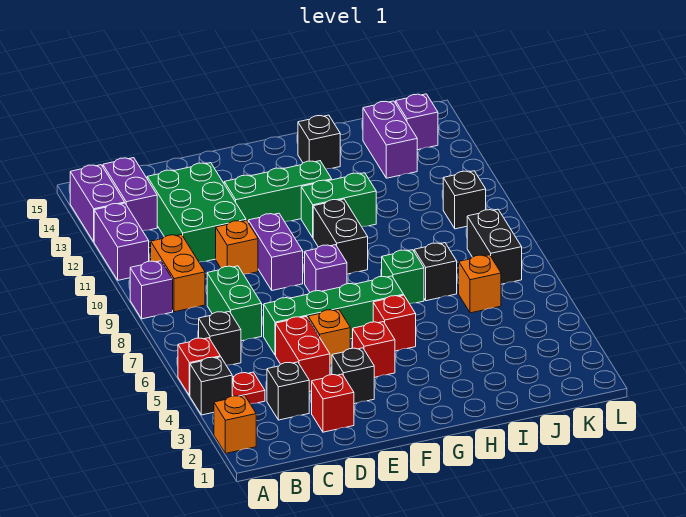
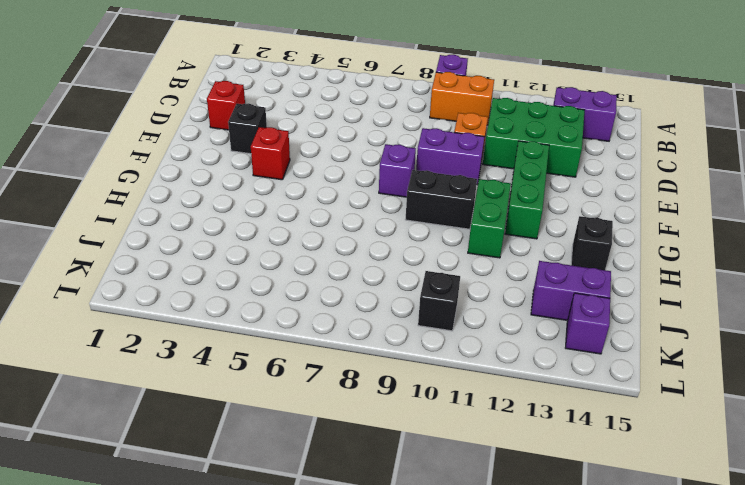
none -> orange brick A2 level 1
none -> black brick A4 level 1
none -> red brick A5 level 1
none -> purple brick A11:A12 level 1

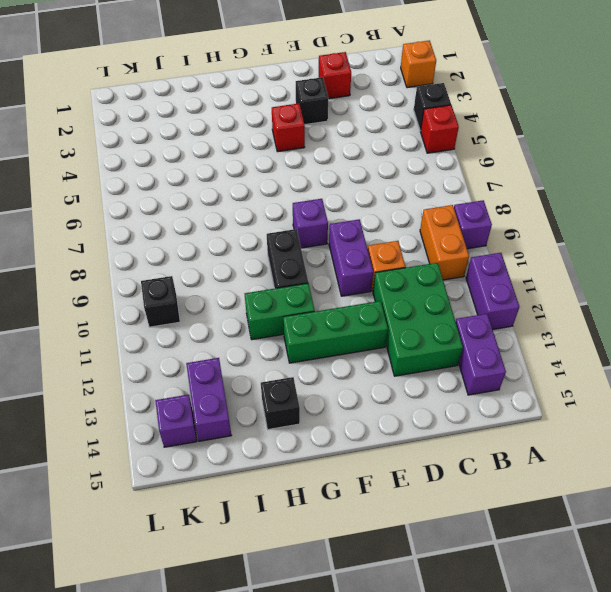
none -> purple brick A13:A14 level 1
none -> red plate B4 level 1
none -> black brick B6 level 1
none -> black brick C3 level 1

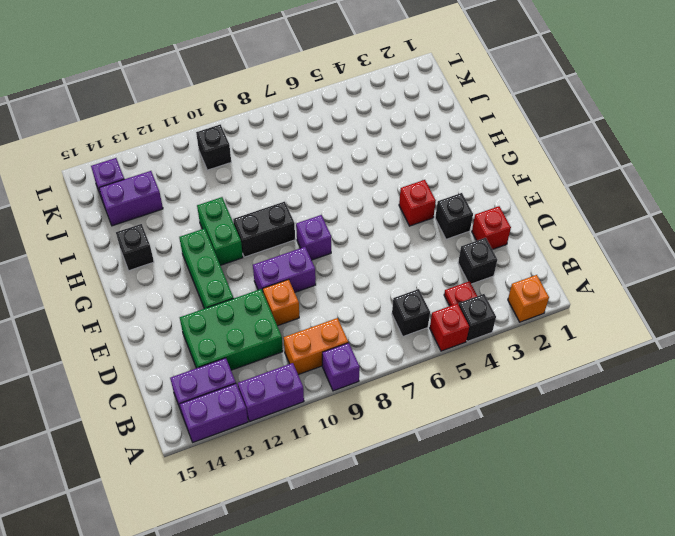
none -> green brick C7:C8 level 1
none -> red brick D4:D5 level 1
none -> green brick D6:G6 level 1
none -> orange brick E5 level 1

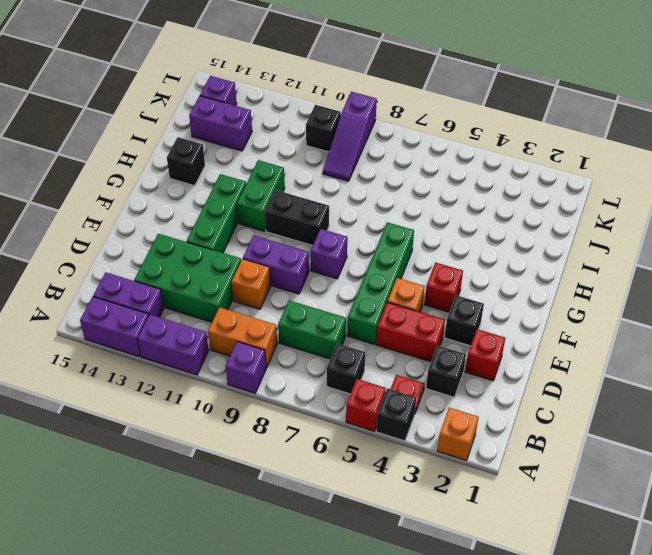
purple slope J9:L9 level 1 top L -> none
none -> red brick G5 level 1
none -> green brick H7 level 1
none -> black brick I7 level 1
none -> orange brick J6 level 1

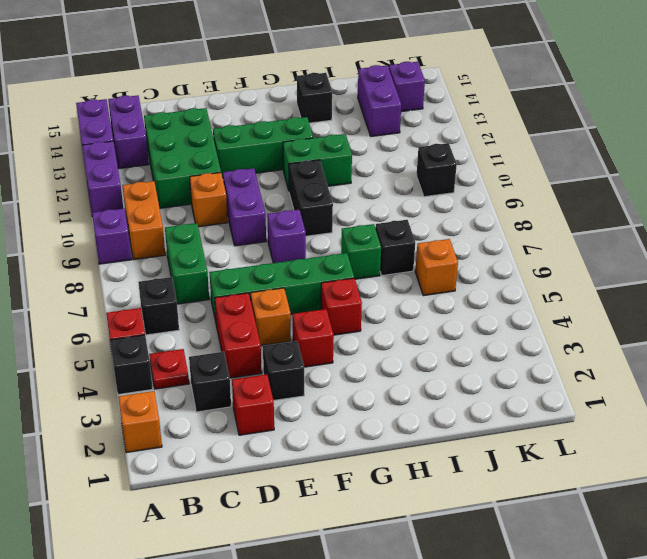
none -> black brick K7:K8 level 1

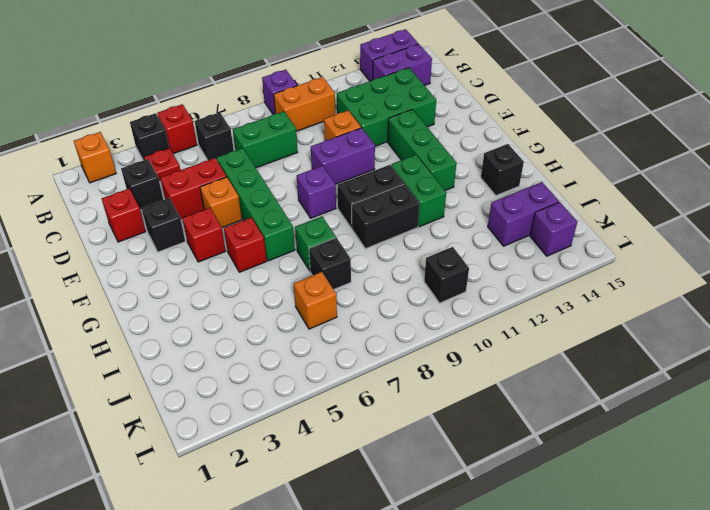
black brick H9:H10 level 1 -> black brick K7:K8 level 1
none -> purple brick A11:A12 level 1

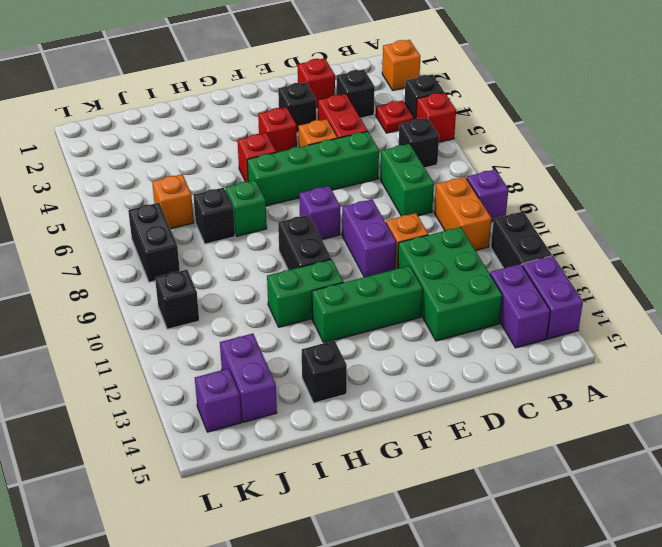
black brick A11:A12 level 1 -> purple brick A11:A12 level 1

